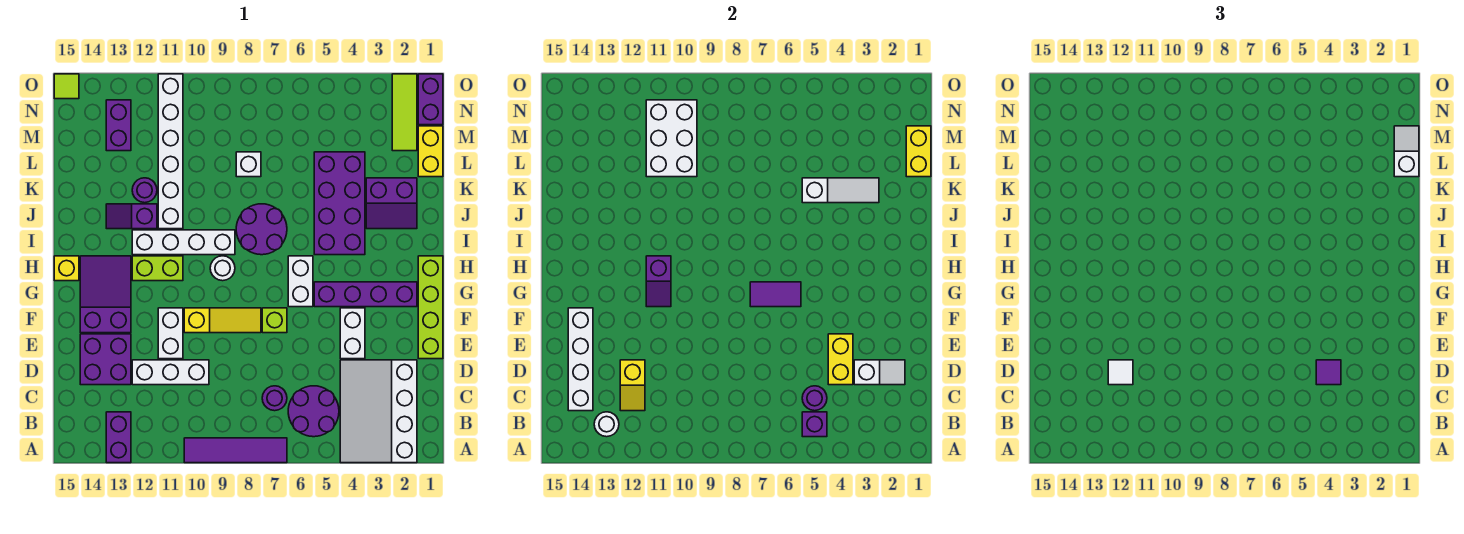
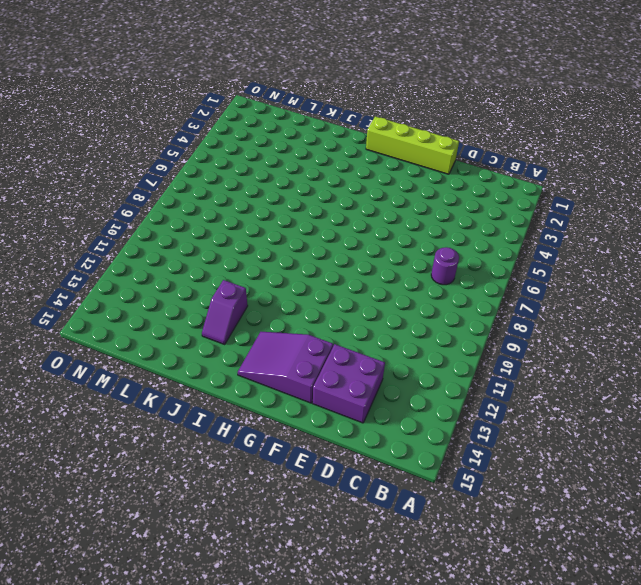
none -> white slope A2:D4 level 1 top 2
none -> purple tile A7:A10 level 1
none -> purple brick A13:B13 level 1
none -> purple round brick B5:C6 level 1

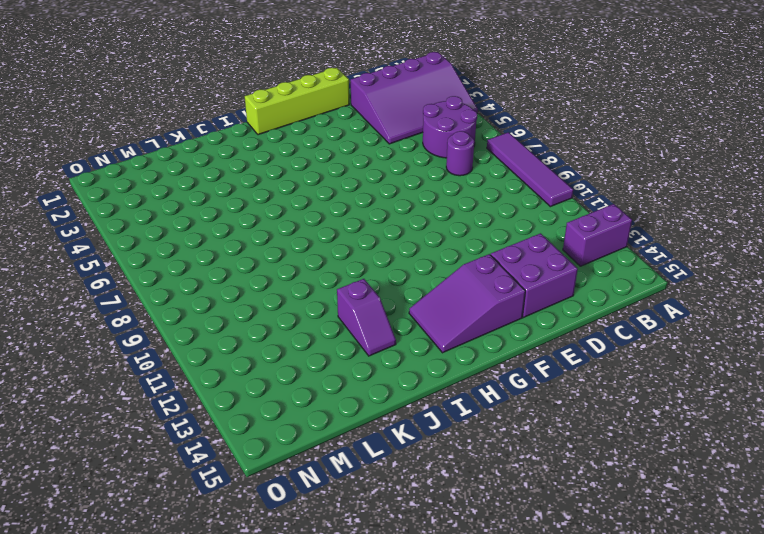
purple slope A2:D4 level 1 top 2 -> white slope A2:D4 level 1 top 2
none -> white brick D10:D12 level 1
none -> white brick E4:F4 level 1
none -> white brick E11:F11 level 1
none -> lime brick F7 level 1

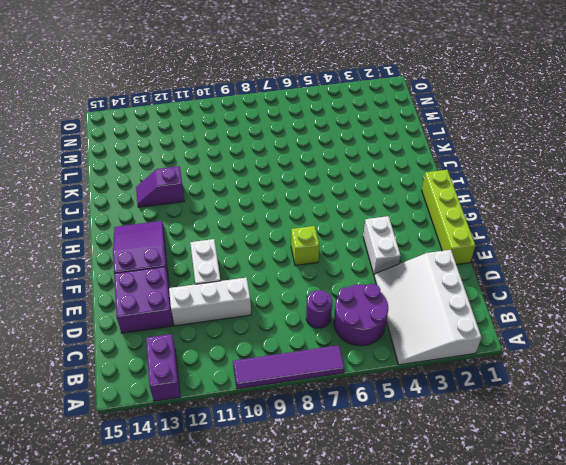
none -> yellow slope F8:F10 level 1 top 10
none -> purple brick G2:G5 level 1
none -> white brick G6:H6 level 1
none -> white round brick H9 level 1

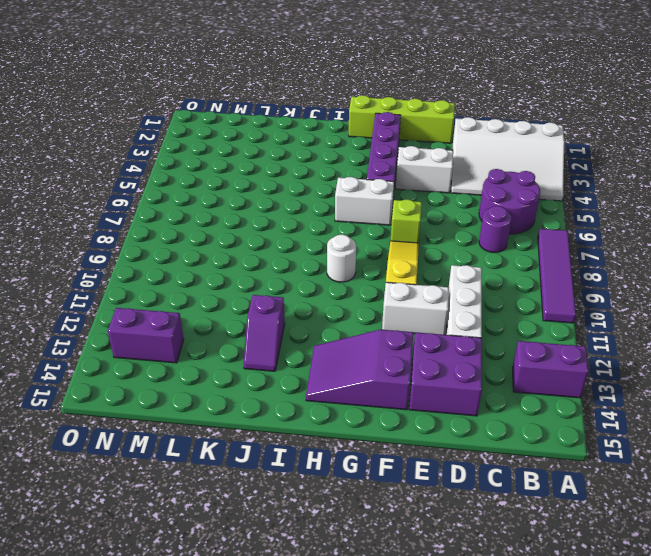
none -> lime brick H11:H12 level 1
none -> yellow brick H15 level 1
none -> purple brick I4:L5 level 1
none -> purple round brick I7:J8 level 1

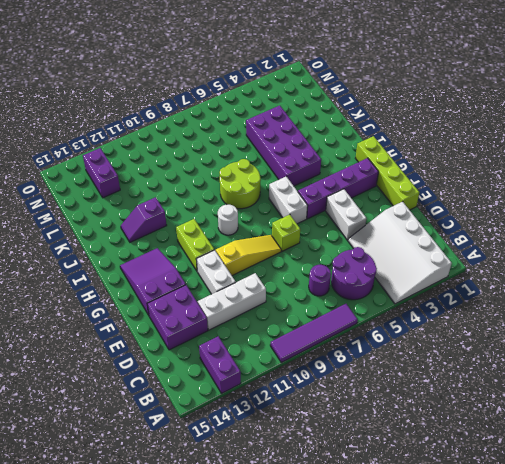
lime brick G11:H11 level 1 -> lime brick H11:H12 level 1
lime round brick I7:J8 level 1 -> purple round brick I7:J8 level 1
none -> yellow brick H15 level 1
none -> white brick I9:I12 level 1
none -> purple slope J2:K3 level 1 top K
none -> white brick J11:O11 level 1

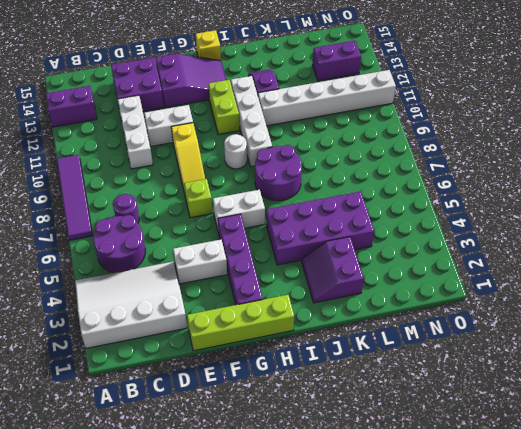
none -> purple round brick K12 level 1
none -> yellow brick L1:M1 level 1
none -> white brick L8 level 1
none -> lime tile M2:O2 level 1

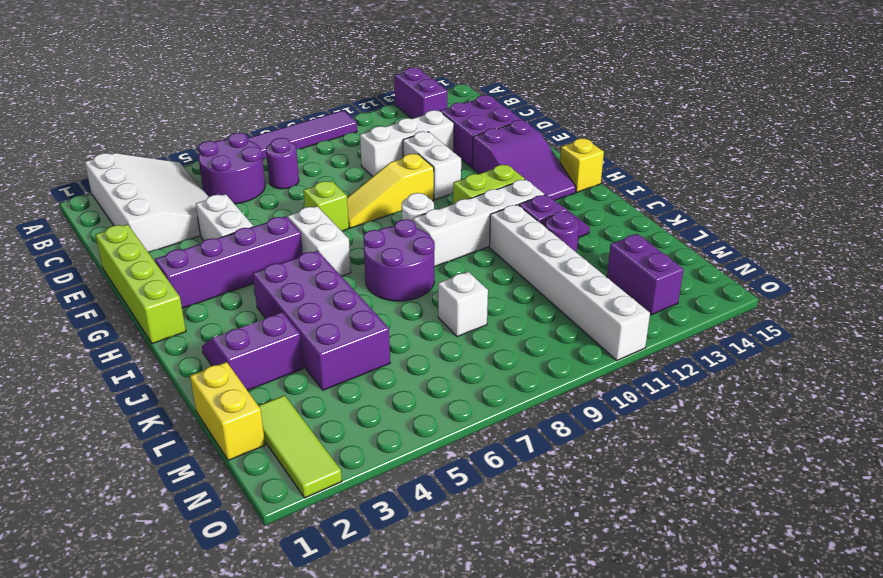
none -> purple brick N1:O1 level 1
none -> lime tile O15 level 1
none -> purple brick B5 level 2
none -> white round brick B13 level 2

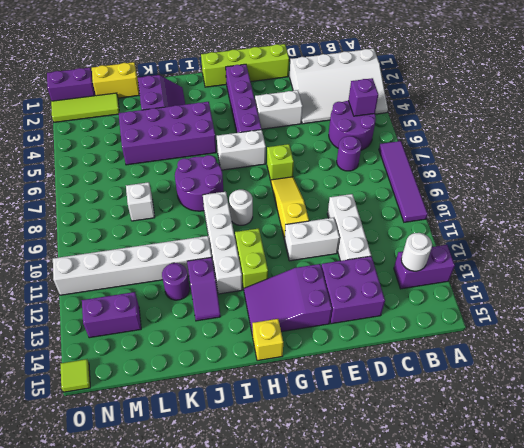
none -> purple round brick C5 level 2
none -> yellow slope C12:D12 level 2 top D
none -> white brick C14:F14 level 2
none -> white slope D2:D3 level 2 top 3

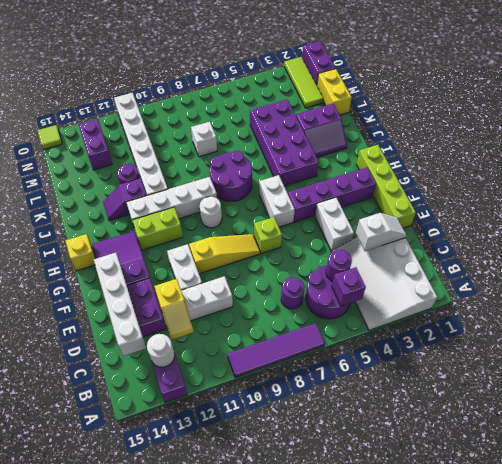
none -> yellow brick D4:E4 level 2
none -> purple tile G6:G7 level 2
none -> purple slope G11:H11 level 2 top H
none -> white slope K3:K5 level 2 top 5

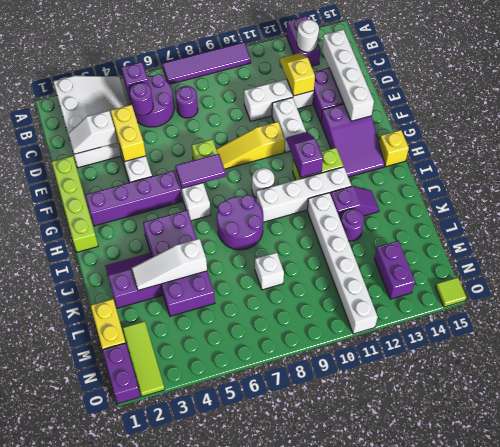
none -> yellow brick L1:M1 level 2
none -> white brick L10:N11 level 2
none -> purple tile D4 level 3
none -> white tile D12 level 3

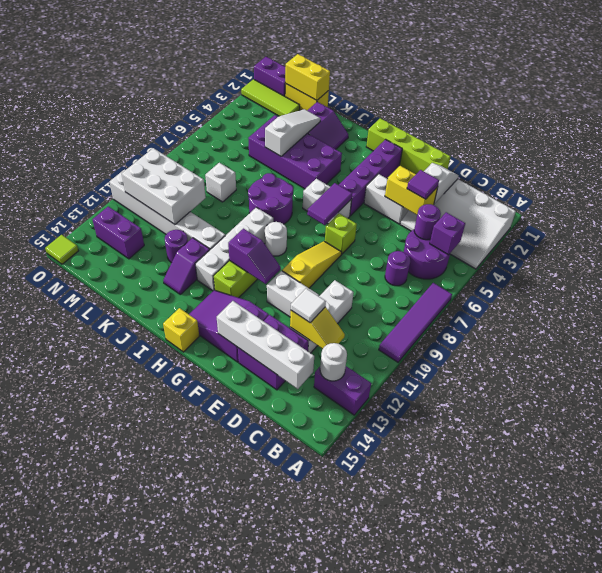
none -> white slope L1:M1 level 3 top L

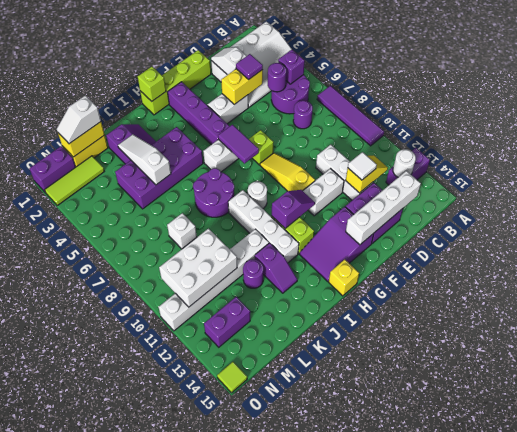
lime brick H1 level 2 -> none

